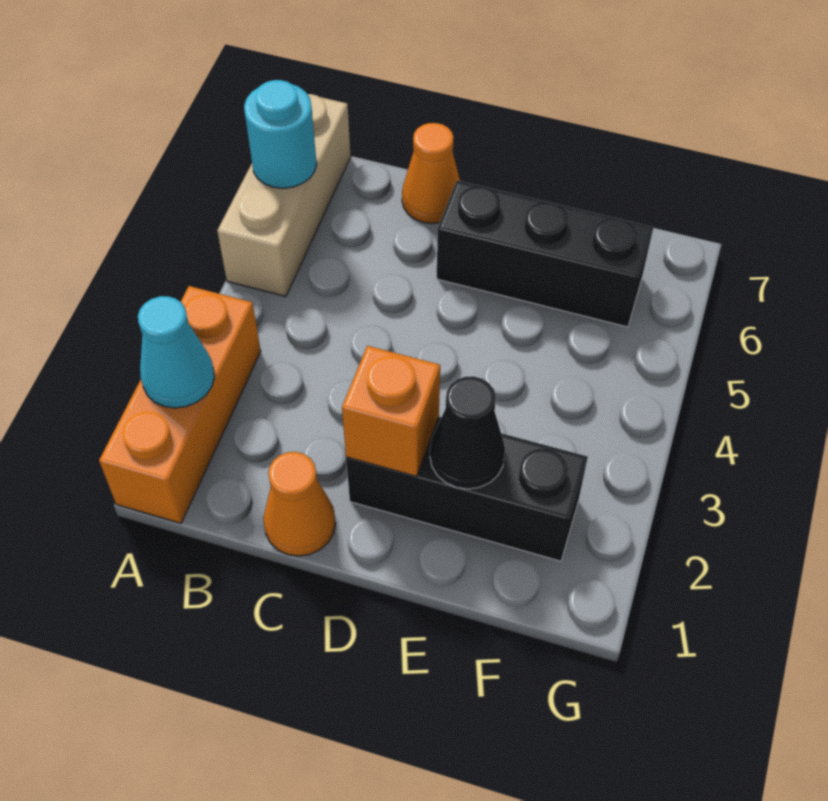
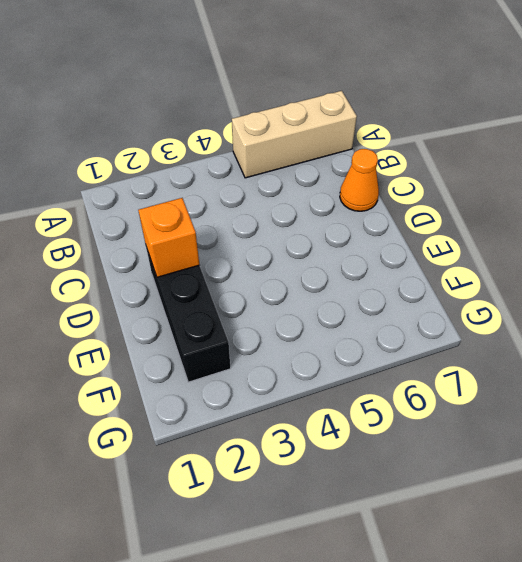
none -> orange brick A1:A3 level 1
none -> orange cone C1 level 1

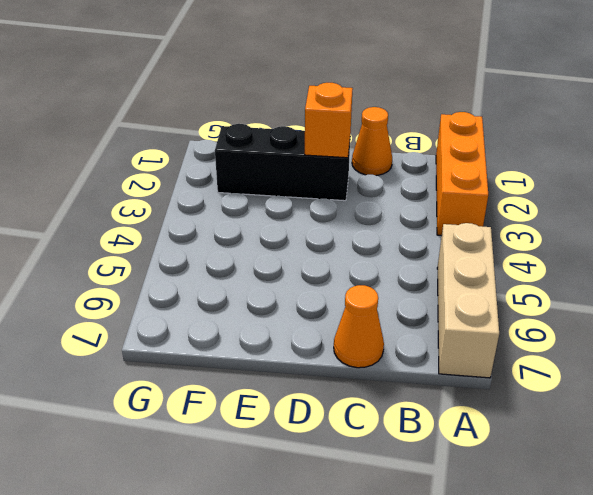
none -> black brick D6:F6 level 1
none -> cyan cone A2 level 2

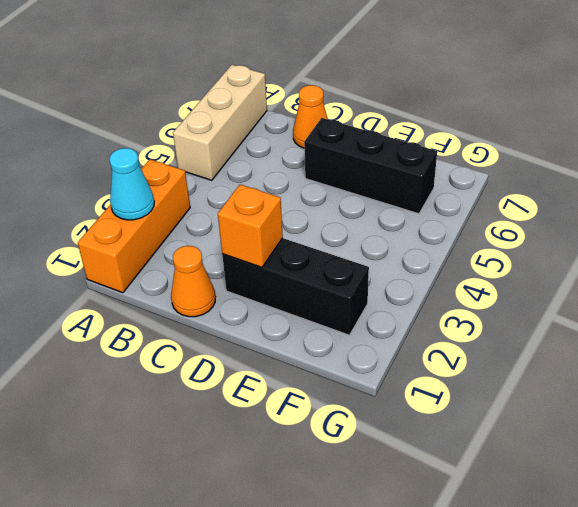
none -> cyan round brick A6 level 2
none -> black cone E2 level 2

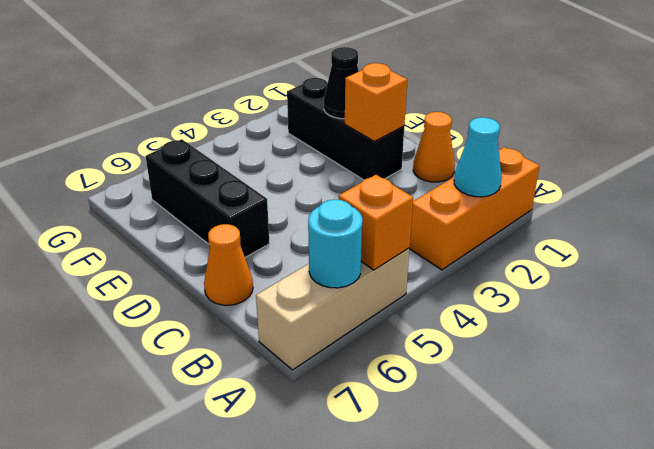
orange brick A5 level 2 -> none

